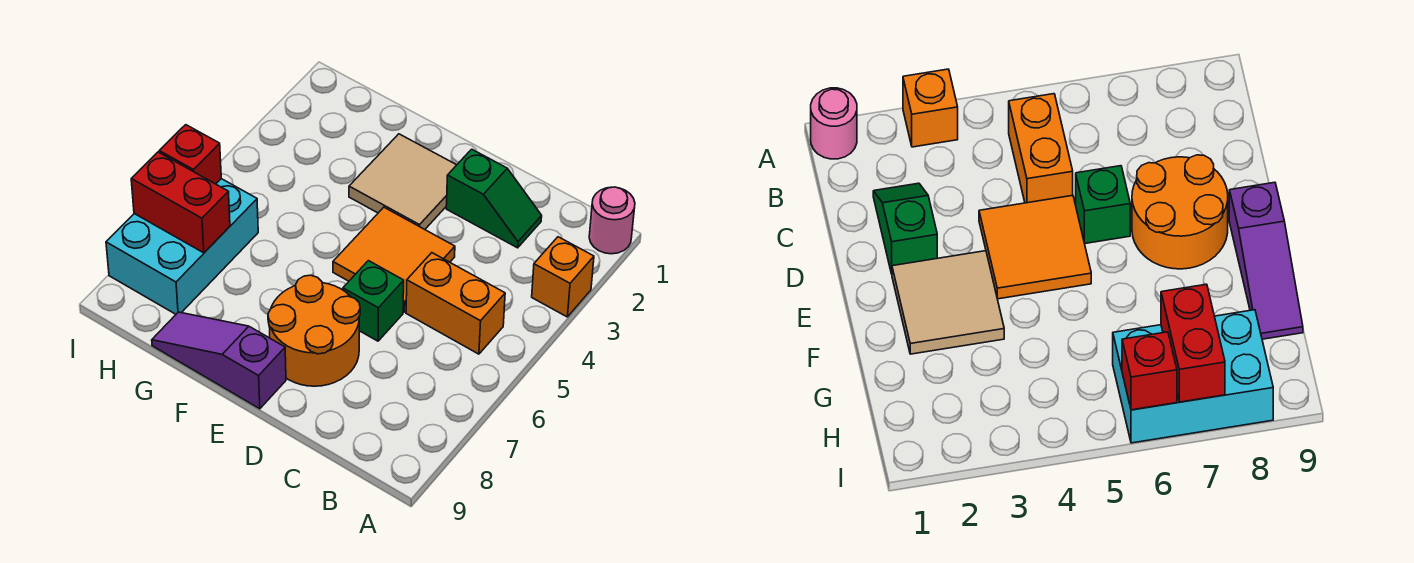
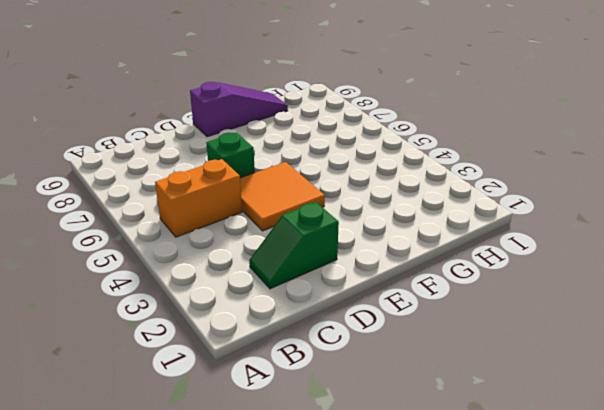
none -> pink round brick A1 level 1
none -> orange brick A3 level 1
none -> orange round brick D7:E8 level 1

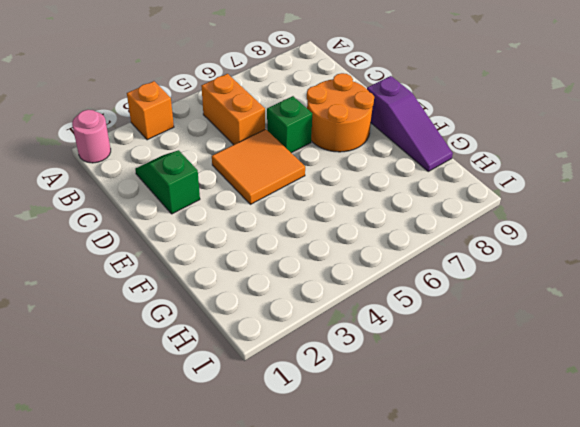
none -> tan tile E2:F3 level 1
none -> cyan brick H6:I8 level 1
none -> red brick H7:I7 level 2

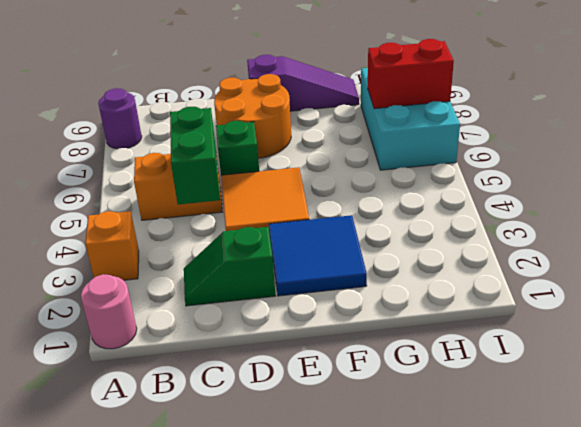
purple round brick A8 level 1 -> none
green brick C4:C5 level 2 -> none
blue tile E2:F3 level 1 -> tan tile E2:F3 level 1
none -> red brick I6 level 2

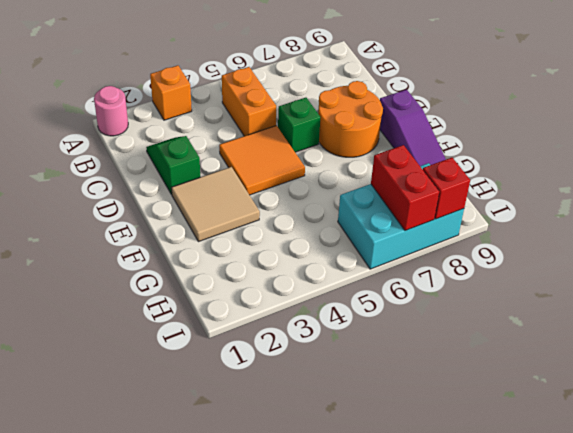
red brick I8 level 2 -> red brick I6 level 2

